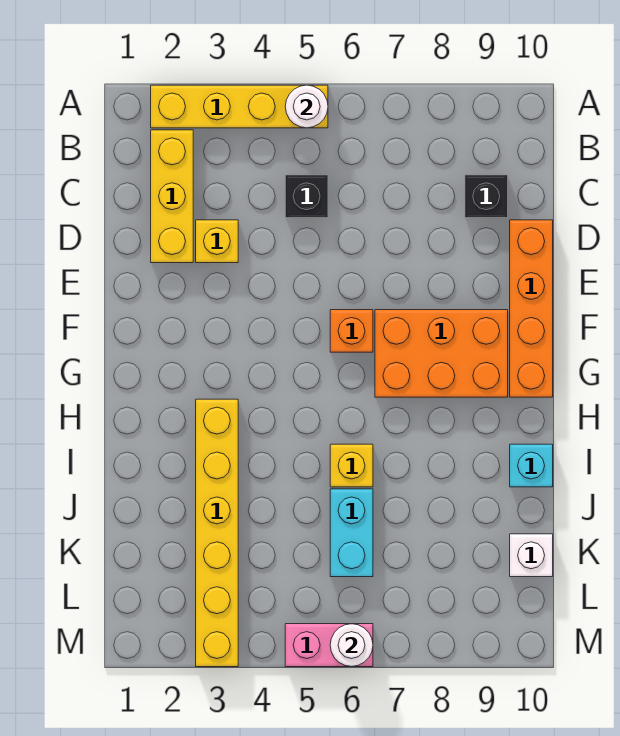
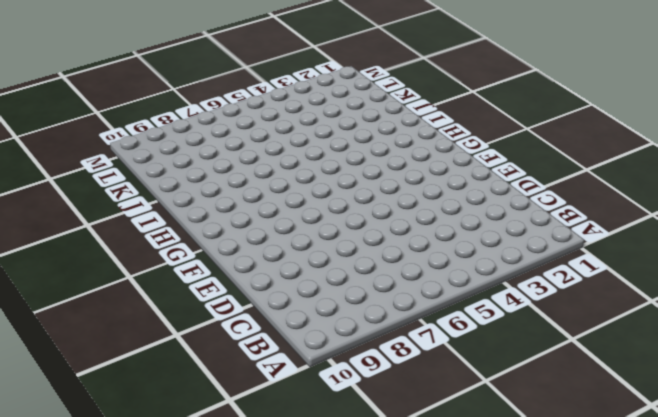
none -> yellow brick A2:A5 level 1
none -> yellow brick B2:D2 level 1
none -> black brick C5 level 1

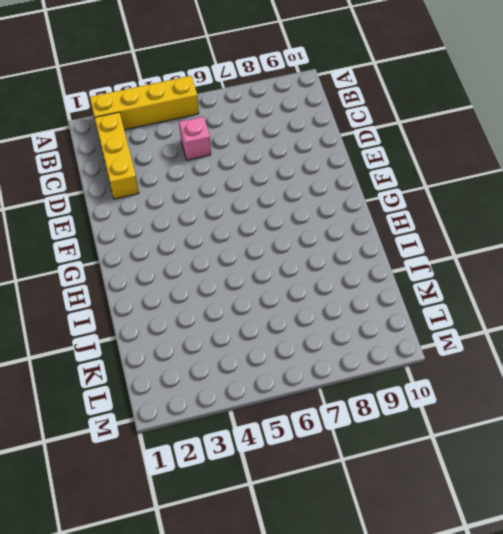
pink brick C5 level 1 -> black brick C5 level 1
none -> black brick C9 level 1
none -> yellow brick D3 level 1
none -> orange brick D10:G10 level 1

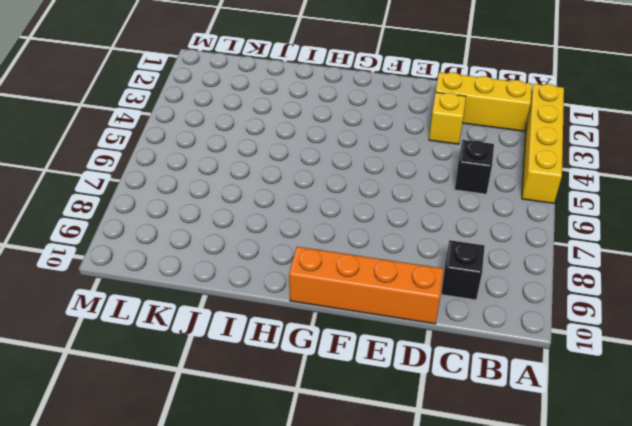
none -> orange brick F6 level 1
none -> orange brick F7:G9 level 1
none -> yellow brick H3:M3 level 1

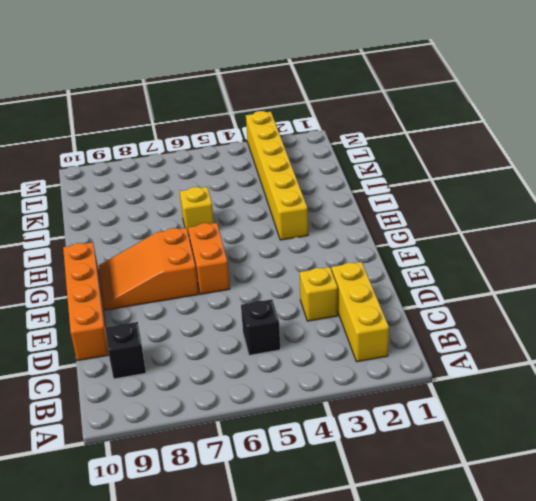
orange brick F6:G6 level 1 -> orange brick F6 level 1
orange slope F7:G9 level 1 top 7 -> orange brick F7:G9 level 1
none -> yellow brick A2:A5 level 1
none -> cyan brick I10 level 1
none -> cyan brick J6:K6 level 1

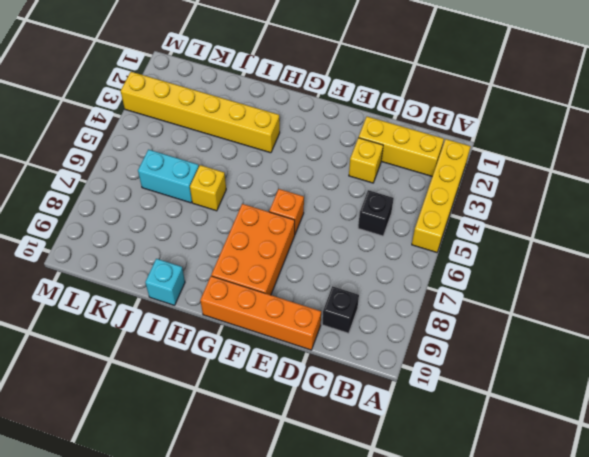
none -> white brick K10 level 1
none -> pink brick M5:M6 level 1
none -> white round brick A5 level 2

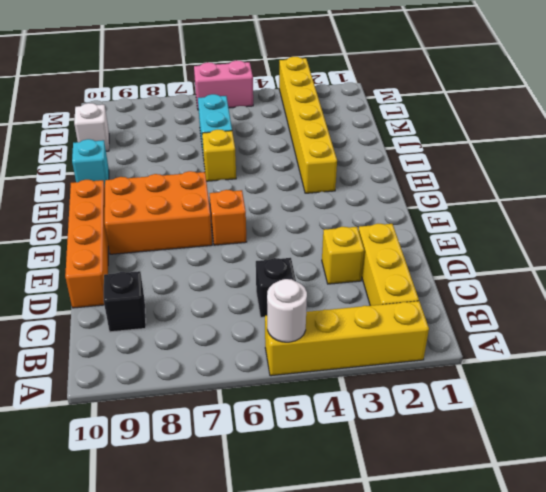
none -> white round brick M6 level 2

